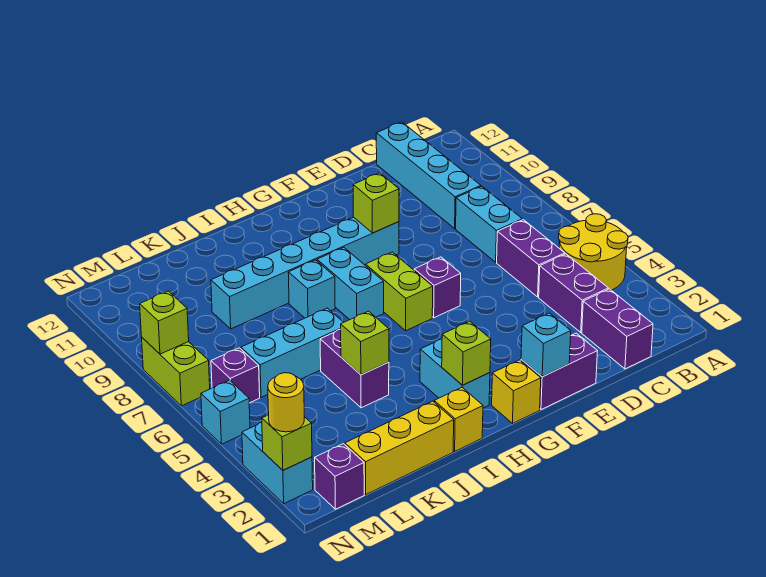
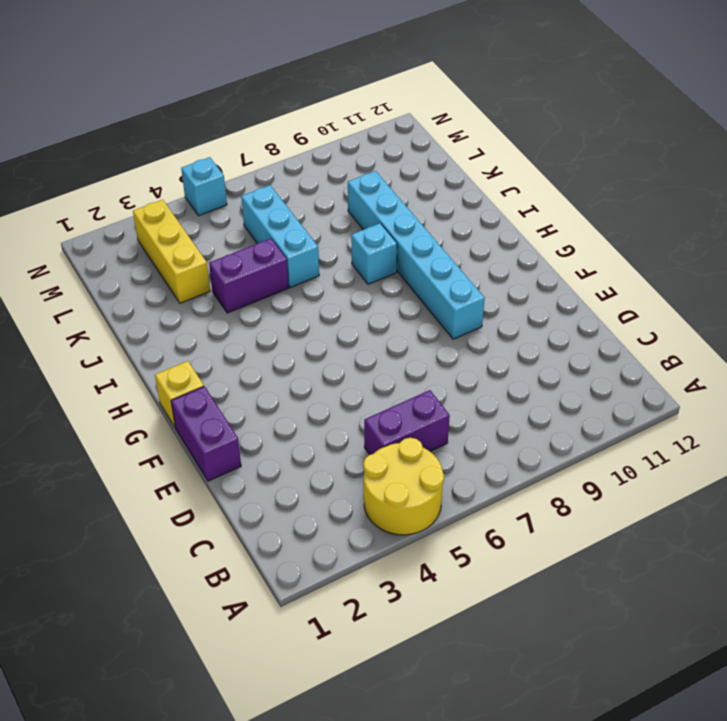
yellow brick K3:M3 level 1 -> yellow brick J1:L1 level 1
none -> purple brick C1:C2 level 1
none -> purple brick C3:C4 level 1
none -> cyan brick C7:C8 level 1
none -> cyan brick C9:C12 level 1

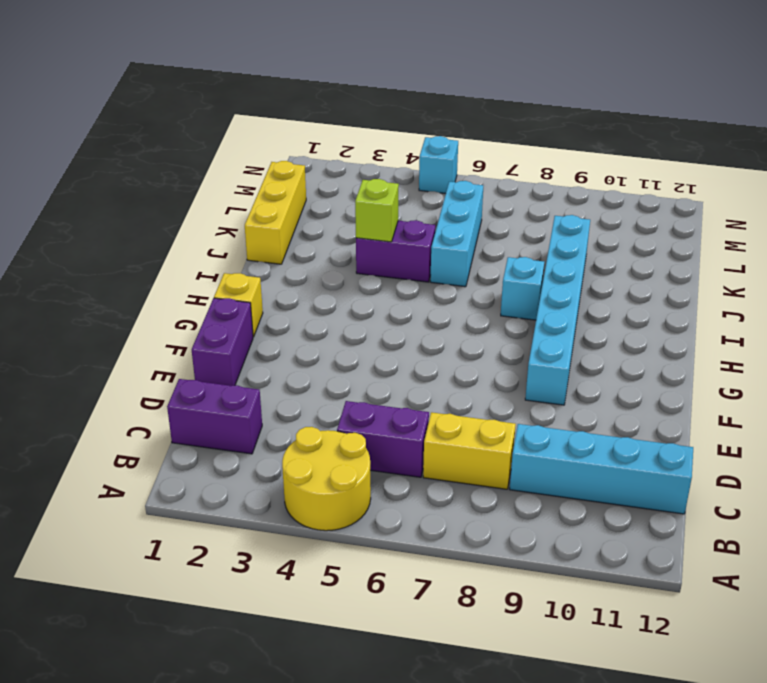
yellow brick C7:C8 level 1 -> cyan brick C7:C8 level 1
none -> purple brick C3:C4 level 1
none -> purple brick F6 level 1
none -> lime brick G6:G7 level 1
none -> cyan brick H2:H3 level 1

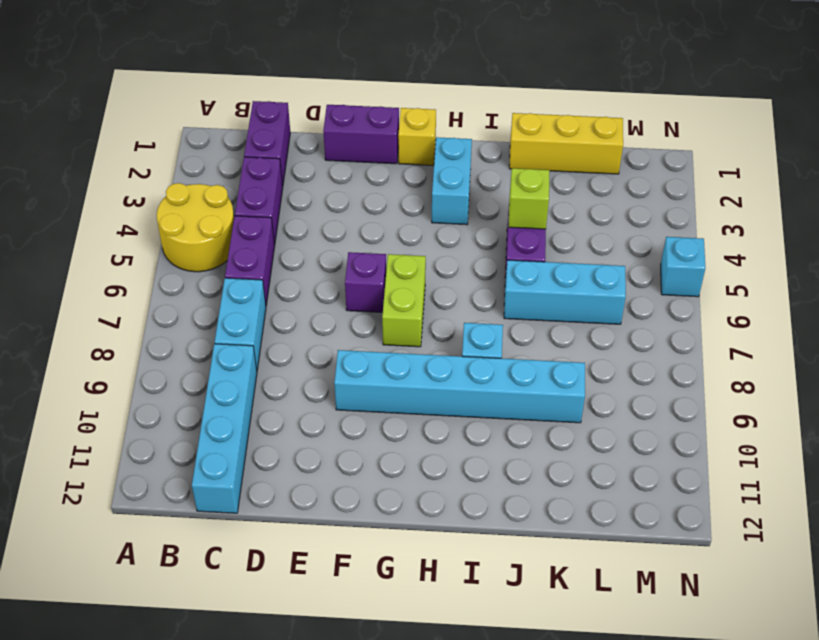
none -> cyan brick H7:H8 level 1
none -> yellow brick I1 level 1
none -> purple brick M1 level 1
none -> purple brick M6 level 1

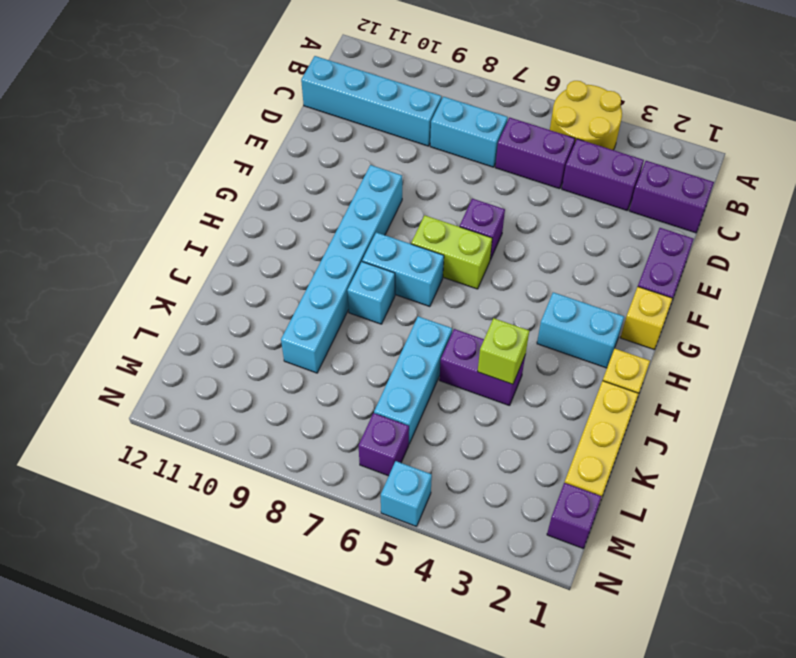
none -> cyan brick N2:N3 level 1
none -> lime brick N7:N8 level 1
none -> cyan brick F1 level 2
none -> lime brick F9 level 2

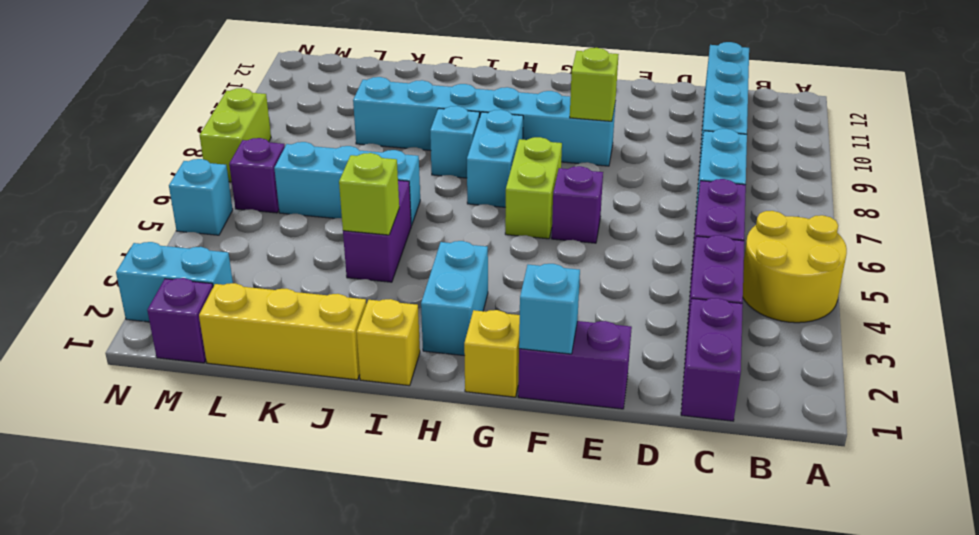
cyan brick M2:N2 level 1 -> cyan brick N2:N3 level 1
none -> lime brick H2 level 2
none -> lime brick N2 level 2
none -> lime brick N8 level 2
none -> yellow round brick N2 level 3

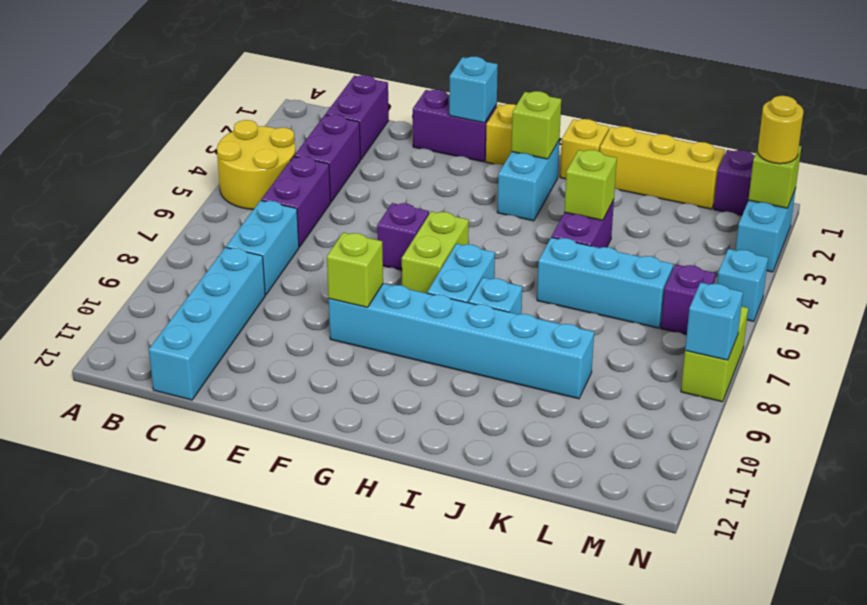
cyan brick N8 level 2 -> lime brick N8 level 2

